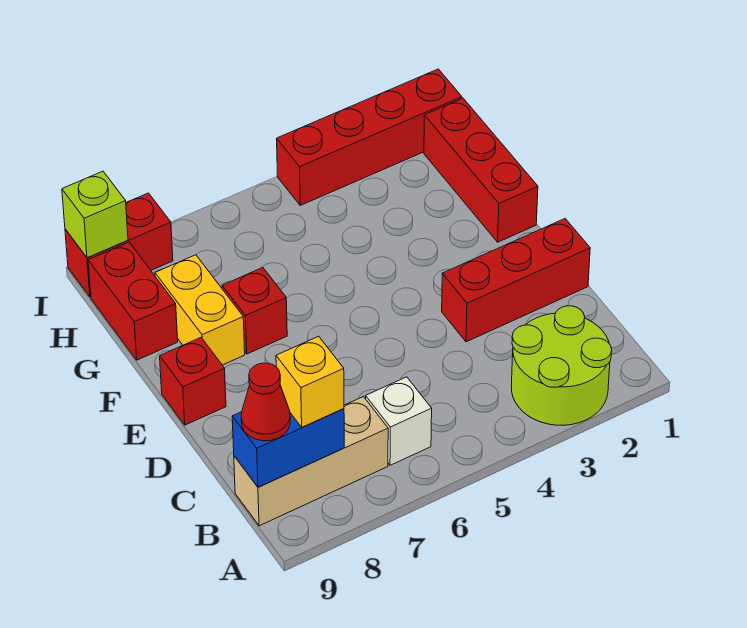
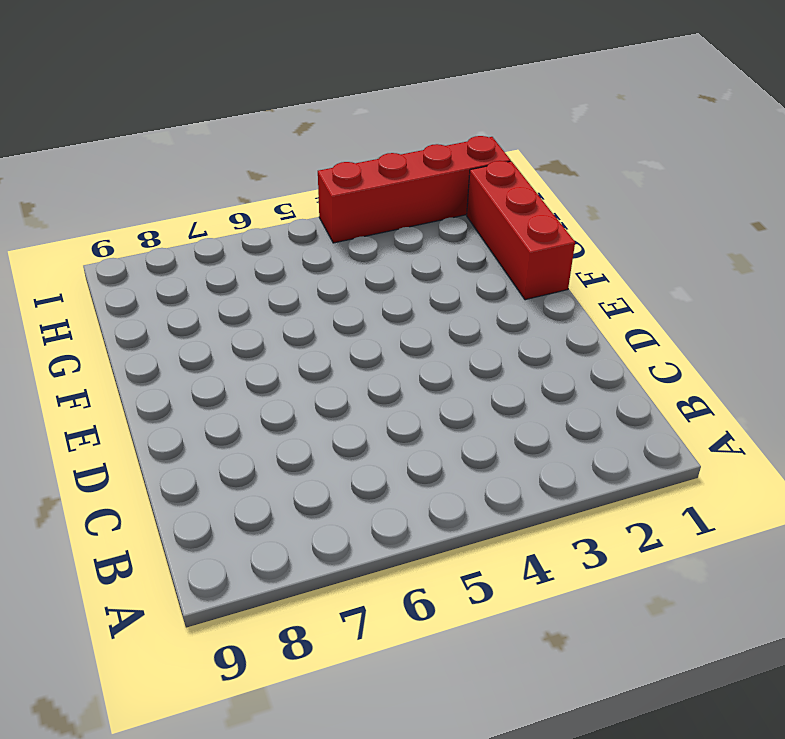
none -> lime round brick A2:B3 level 1
none -> white brick B6 level 1
none -> tan brick B7:B9 level 1

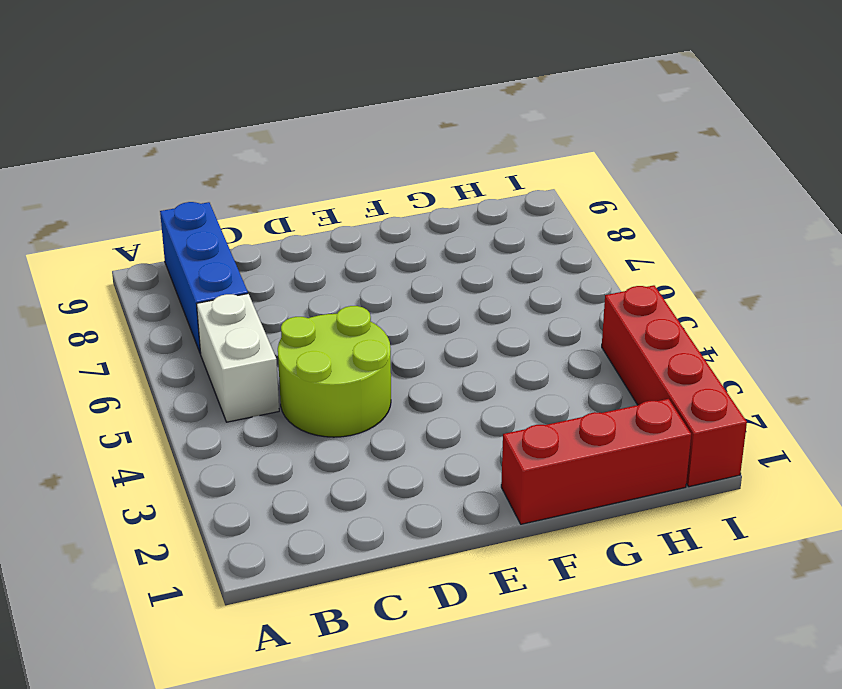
white brick B5:B6 level 1 -> white brick B6 level 1
blue brick B7:B9 level 1 -> tan brick B7:B9 level 1
lime round brick C4:D5 level 1 -> lime round brick A2:B3 level 1
none -> red brick D1:D3 level 1
none -> red brick E9 level 1
none -> red brick F7 level 1

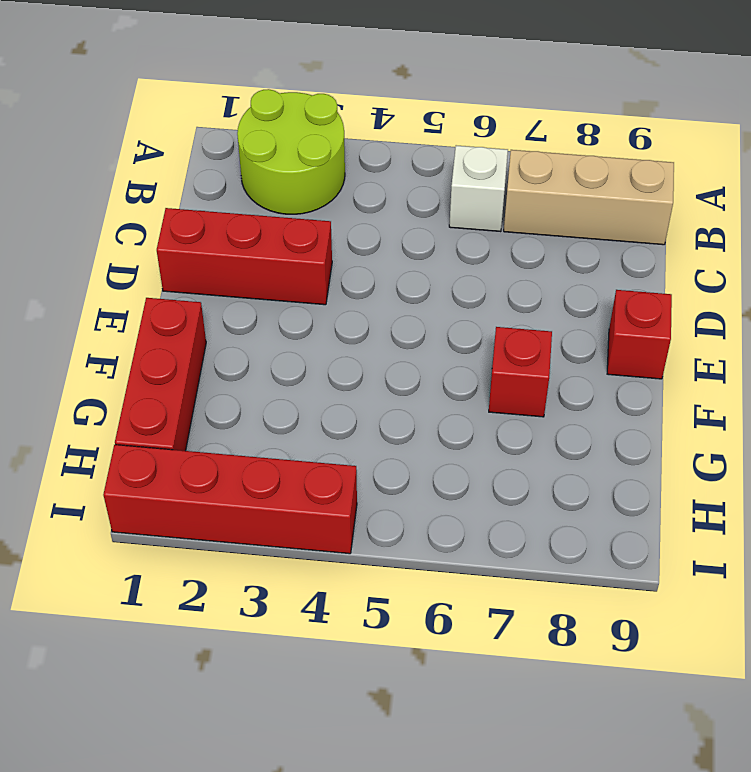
none -> yellow brick F8:G8 level 1
none -> red brick G9:H9 level 1
none -> red brick I8:I9 level 1

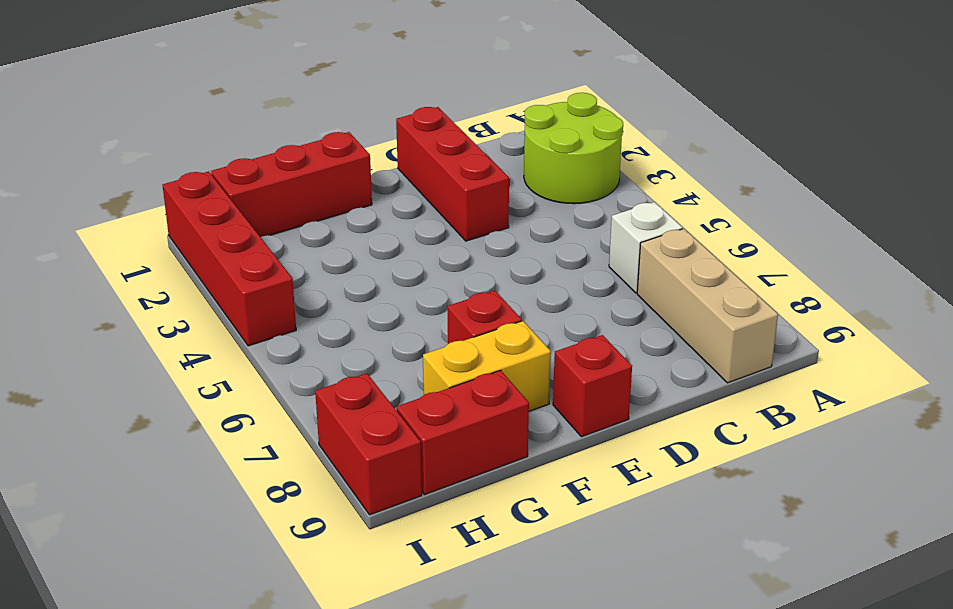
none -> blue brick B8:B9 level 2
none -> lime brick I9 level 2
none -> yellow brick B8 level 3

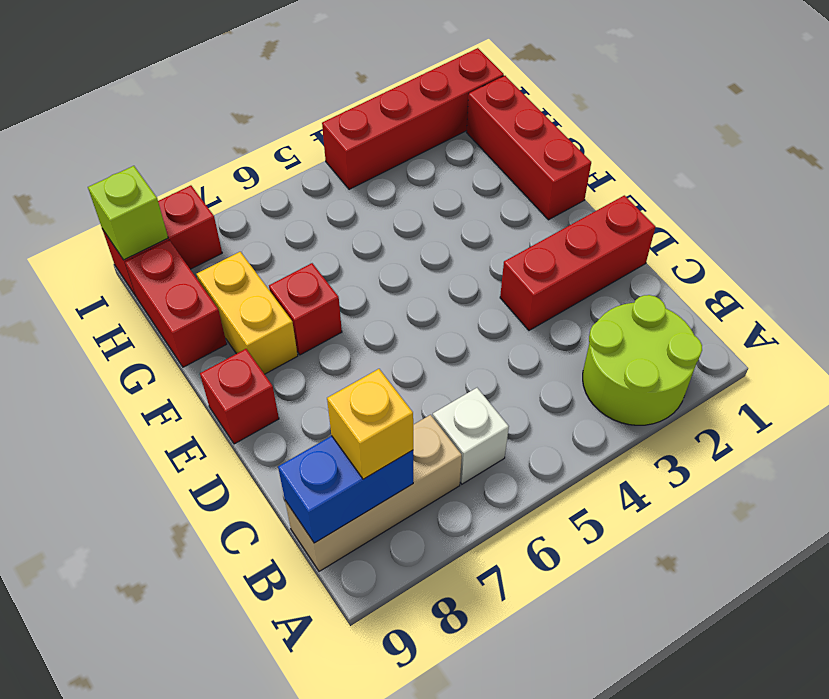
none -> red cone B9 level 3

